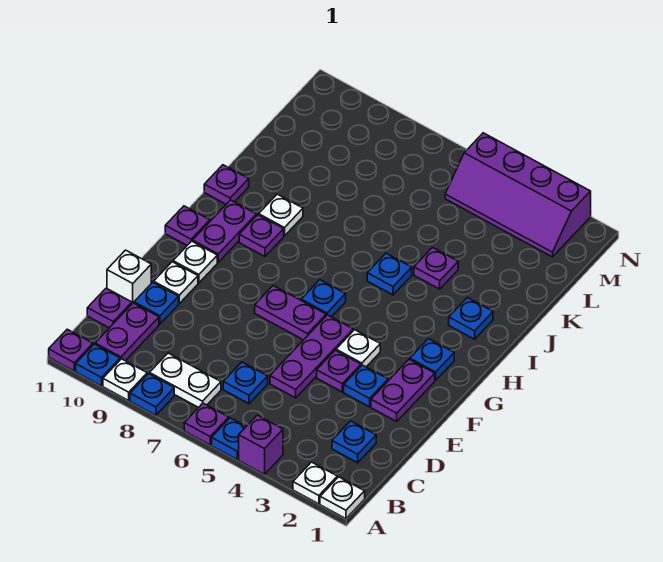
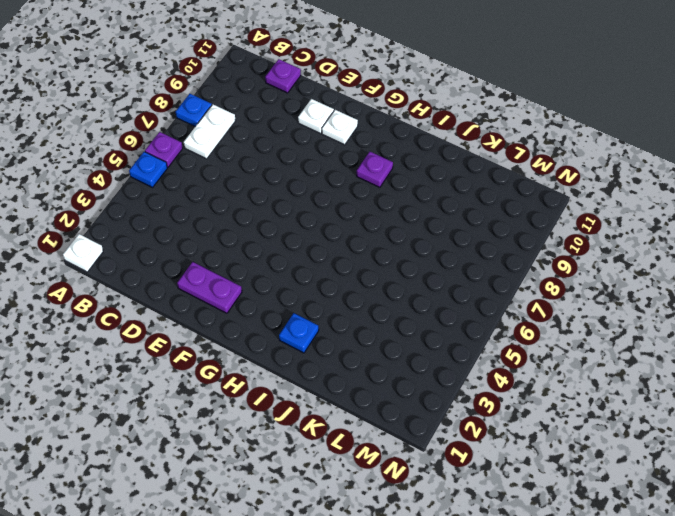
none -> white plate A2 level 1
none -> purple brick A4 level 1
none -> white plate A9 level 1
none -> blue plate A10 level 1

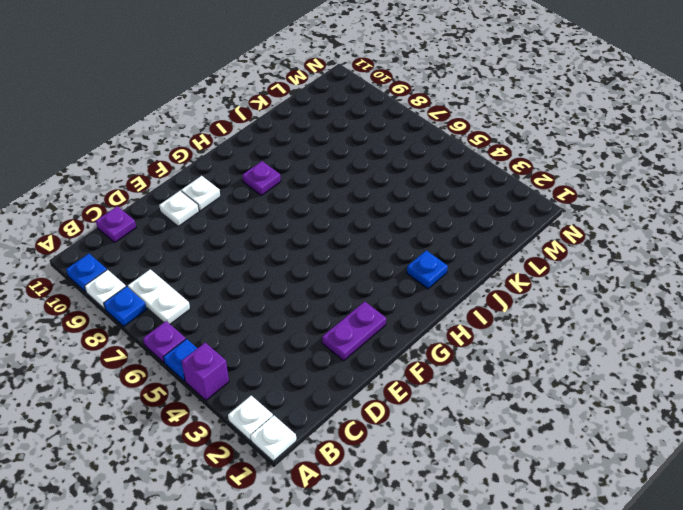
none -> purple plate A11 level 1
none -> purple plate B10:C10 level 1
none -> blue plate C2 level 1
none -> blue plate C6 level 1

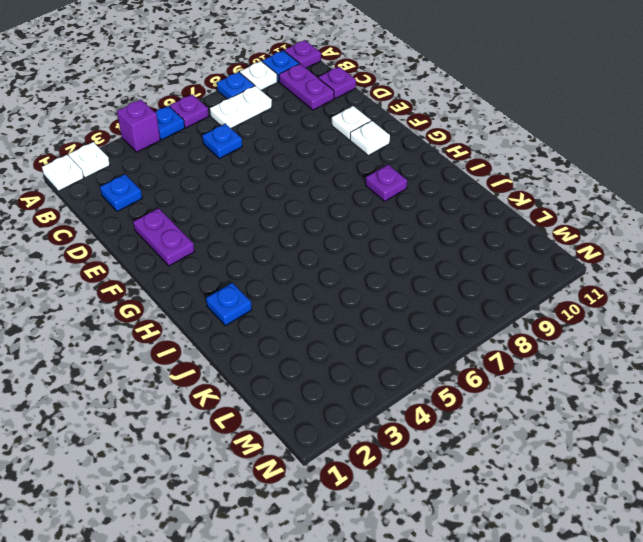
none -> purple plate D5:F5 level 1
none -> blue plate D10 level 1
none -> white brick D11 level 1
none -> blue plate E3 level 1

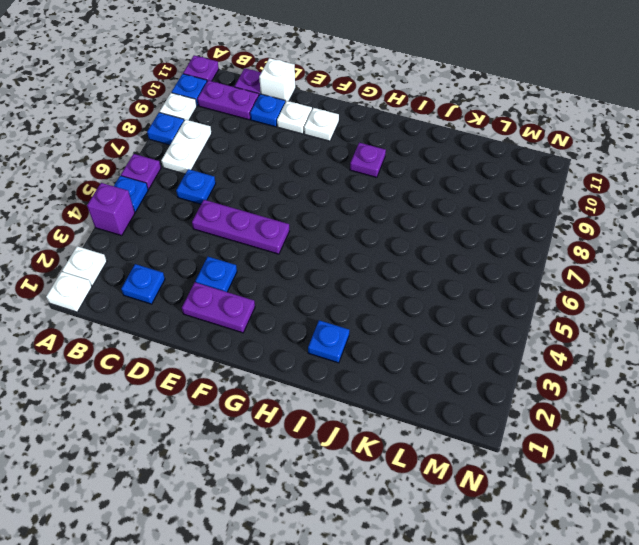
none -> purple plate E4 level 1
none -> white plate F4 level 1
none -> purple plate F6:F7 level 1
none -> blue plate G2 level 1

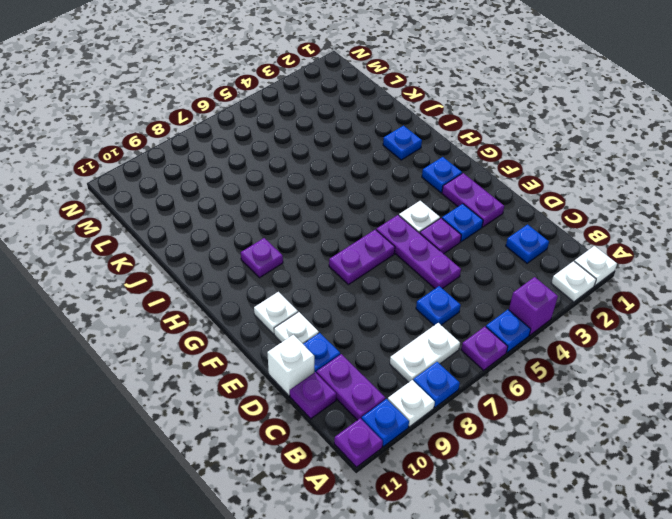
none -> blue plate G6 level 1
none -> purple plate G10:H10 level 1
none -> purple plate G11 level 1
none -> blue plate I5 level 1

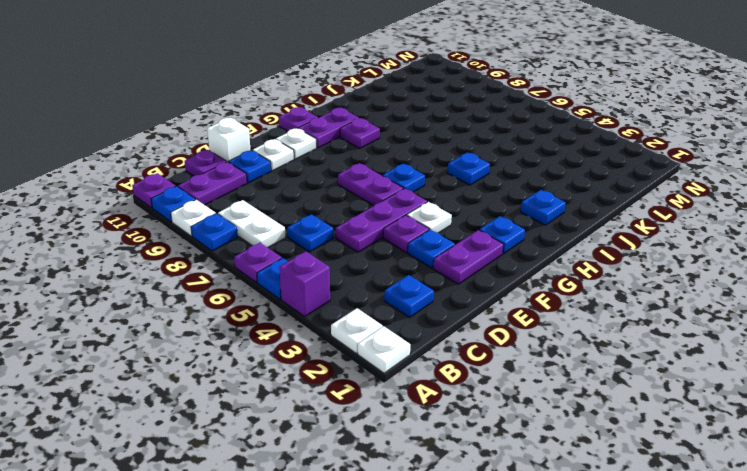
none -> white plate I9 level 1
none -> purple plate I11 level 1
none -> purple plate J4 level 1
none -> purple slope M2:N5 level 1 top N

